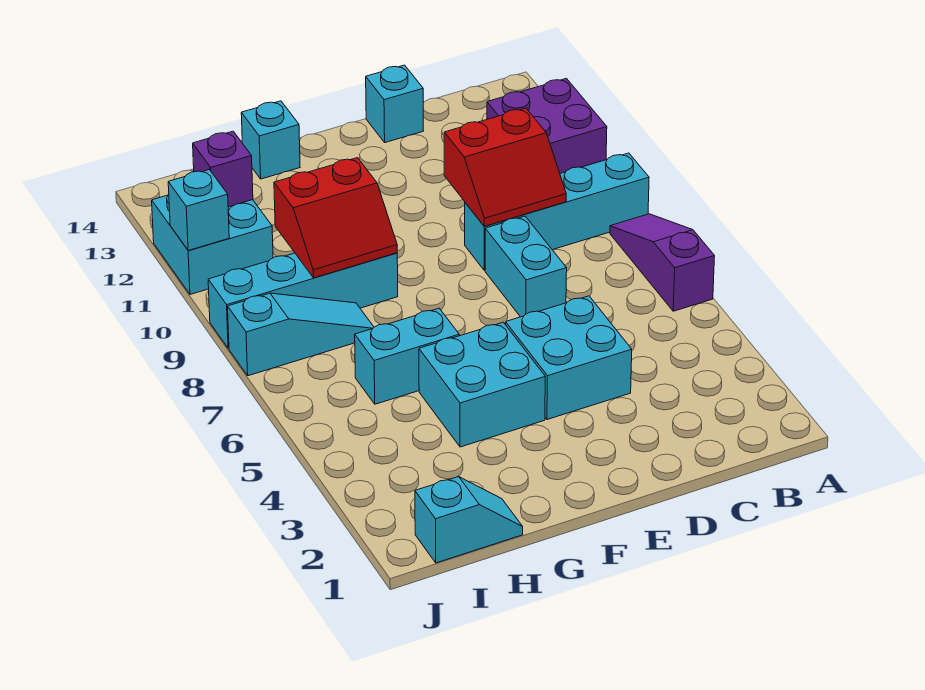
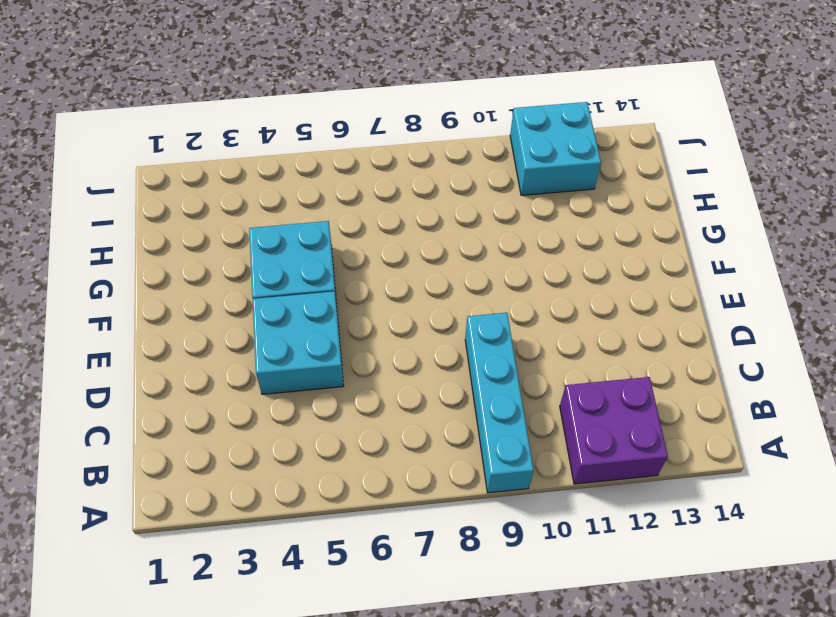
none -> purple slope A6:A8 level 1 top 6
none -> cyan brick D7:D8 level 1
none -> cyan brick D14 level 1

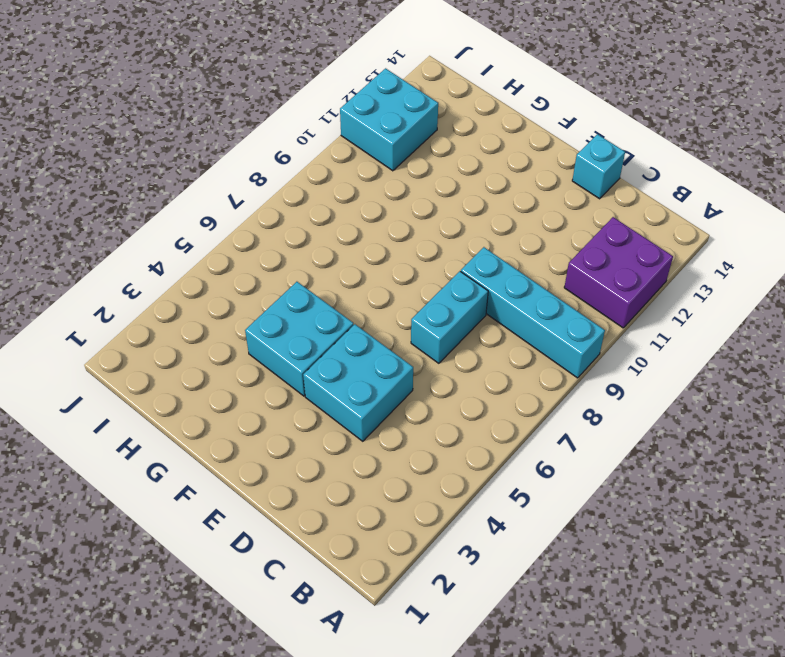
none -> purple slope A6:A8 level 1 top 6
none -> cyan brick G6:H6 level 1
none -> cyan brick G9:J9 level 1

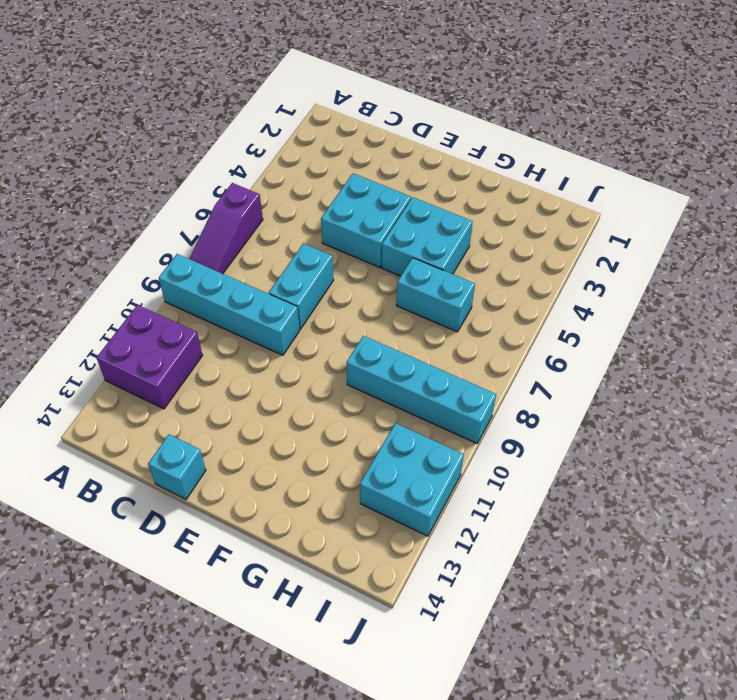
none -> cyan brick G14 level 1
none -> cyan slope H1:I1 level 1 top I
none -> cyan slope H8:J8 level 1 top J

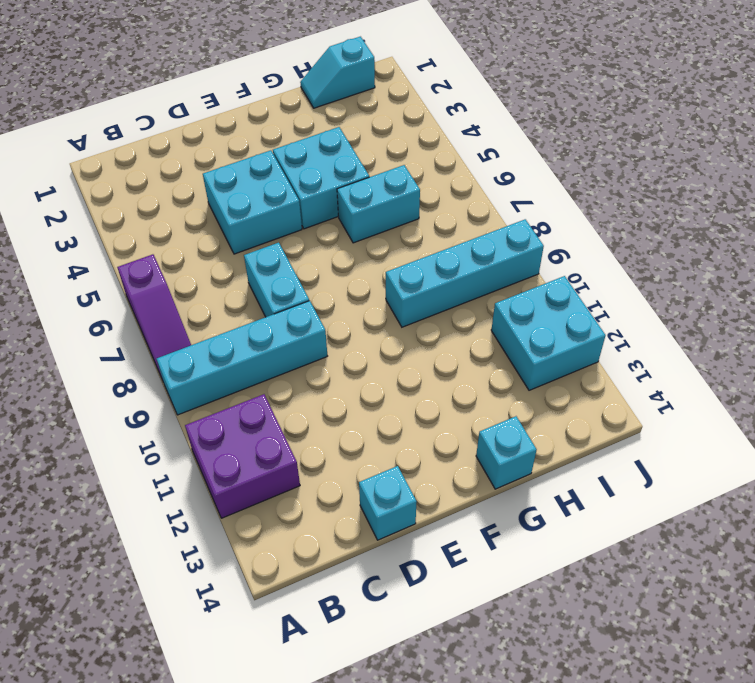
none -> cyan slope H8:J8 level 1 top J
none -> red slope C9:D10 level 2 top 10
none -> red slope G9:H10 level 2 top 10

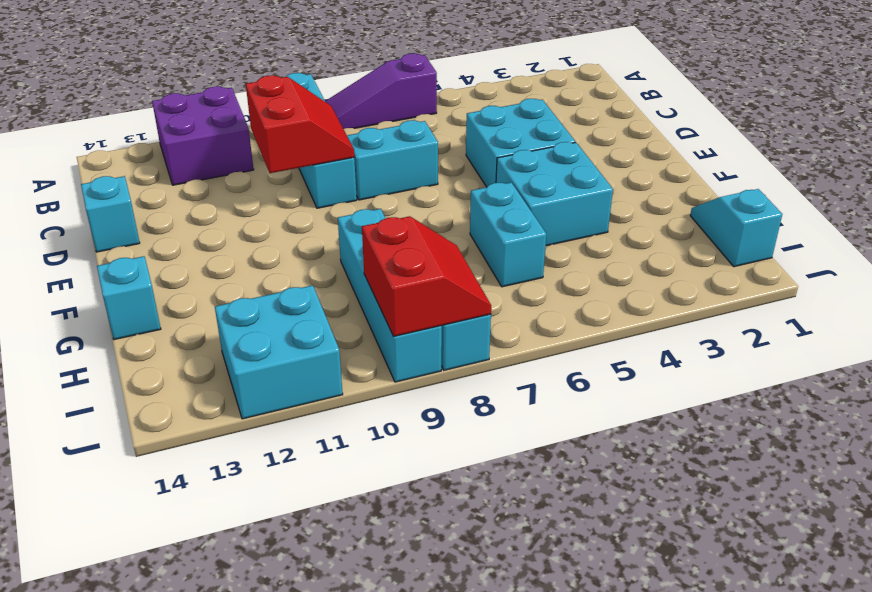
red slope I8:J9 level 2 top 9 -> red slope G9:H10 level 2 top 10
none -> purple brick I12 level 2
none -> cyan brick J11 level 2

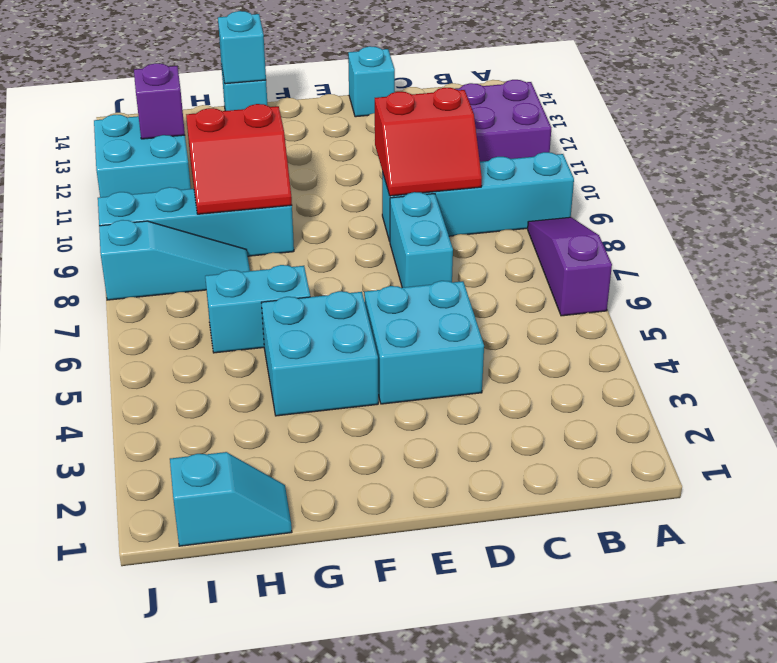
cyan brick G14 level 2 -> cyan brick J11 level 2

